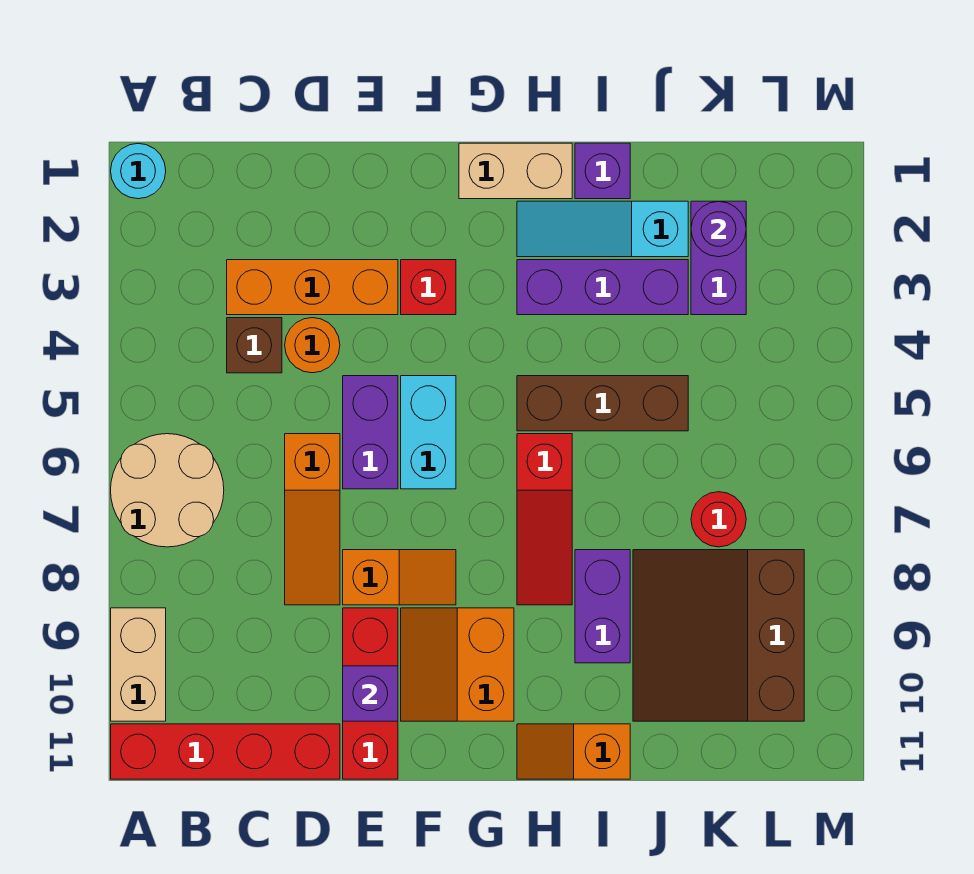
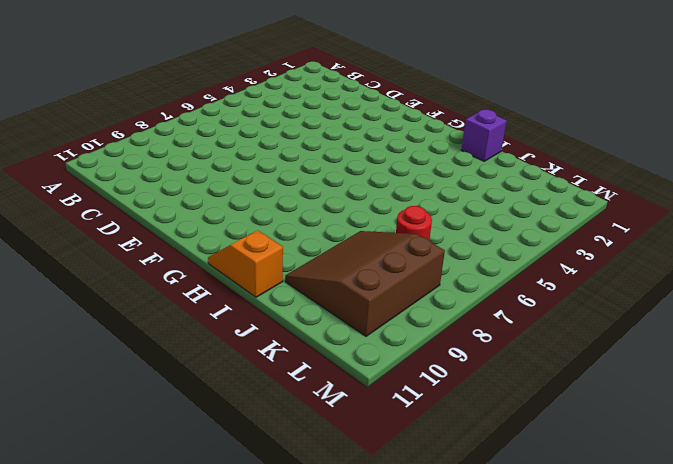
none -> cyan round brick A1 level 1
none -> tan round brick A6:B7 level 1
none -> tan brick A9:A10 level 1

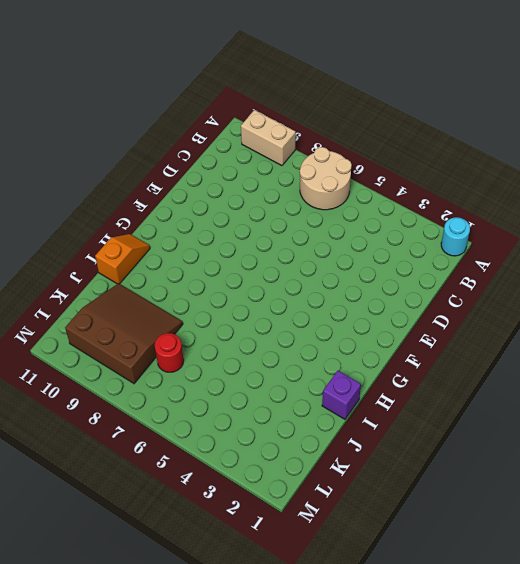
none -> red brick A11:D11 level 1
none -> orange brick C3:E3 level 1
none -> brown brick C4 level 1

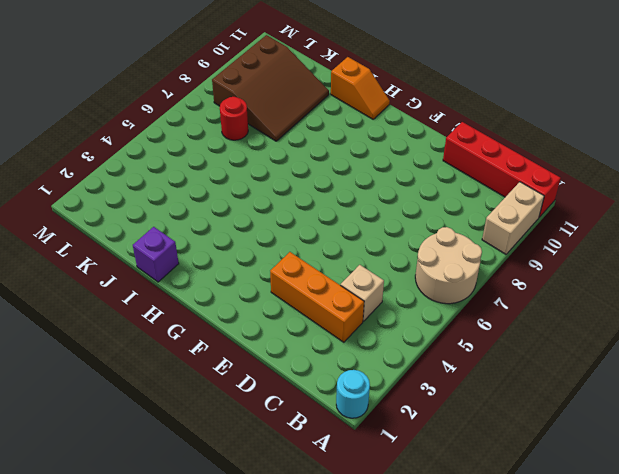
tan brick C4 level 1 -> brown brick C4 level 1
none -> orange round brick D4 level 1
none -> orange slope D6:D8 level 1 top 6
none -> purple brick E5:E6 level 1

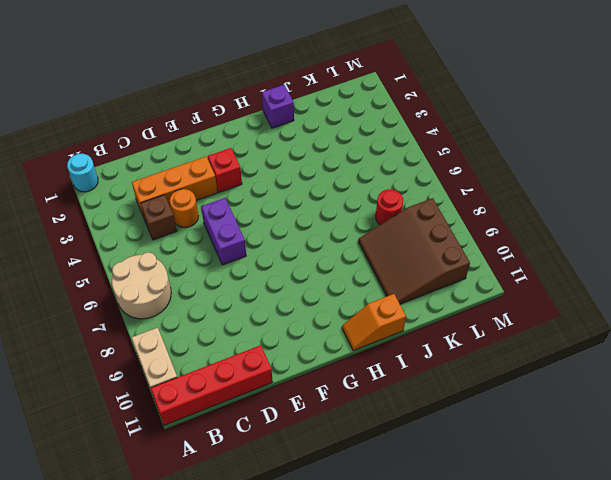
none -> orange slope D6:D8 level 1 top 6
none -> orange slope E8:F8 level 1 top E
none -> red brick E9:E11 level 1

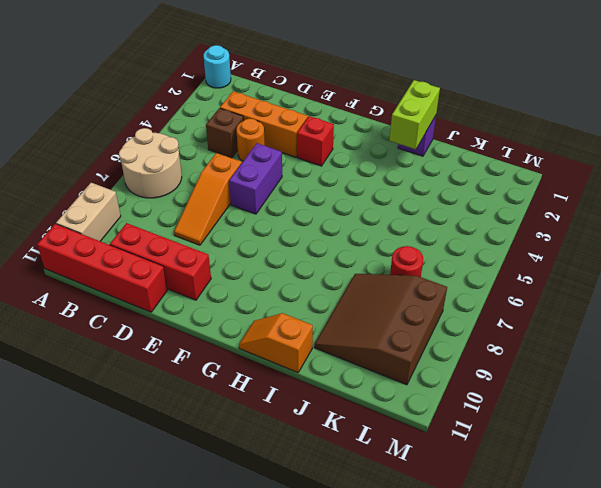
red brick C10:E10 level 1 -> red brick E9:E11 level 1
lime brick I1:I2 level 2 -> none
none -> orange slope E8:F8 level 1 top E
none -> cyan brick F5:F6 level 1
none -> orange slope F9:G10 level 1 top G

